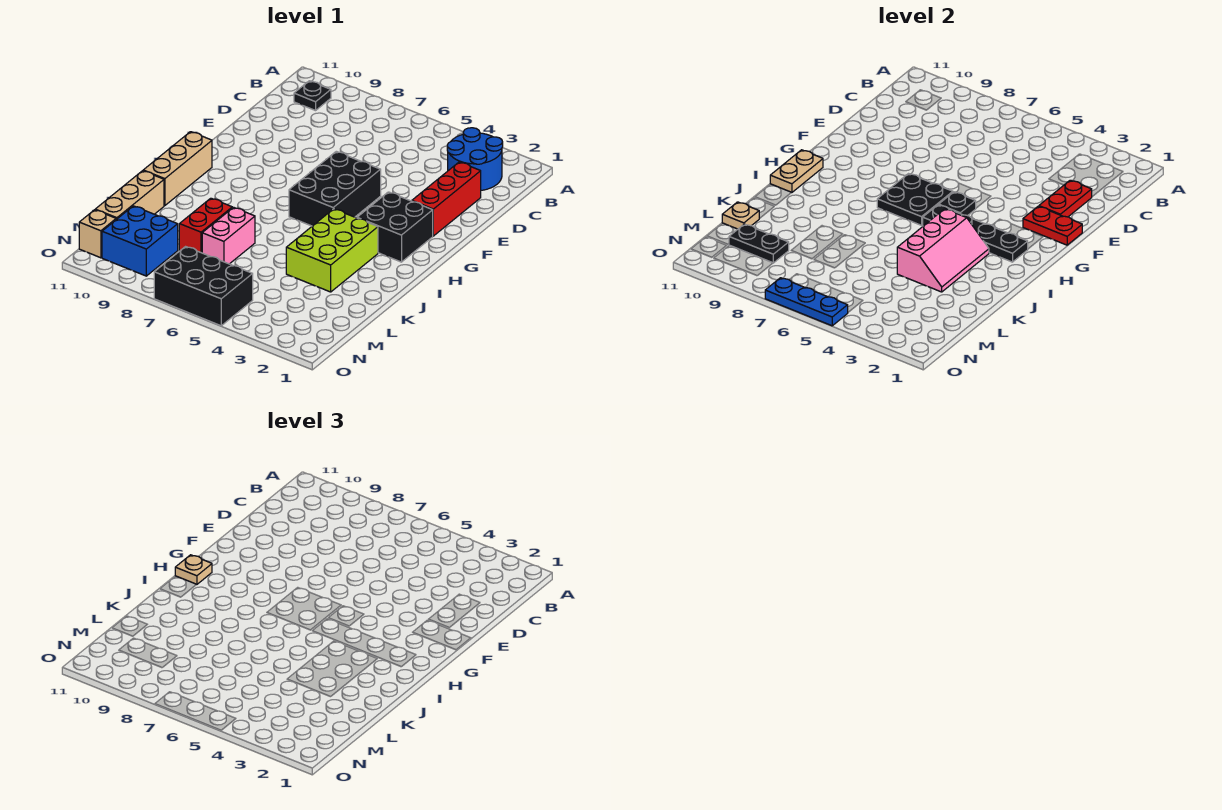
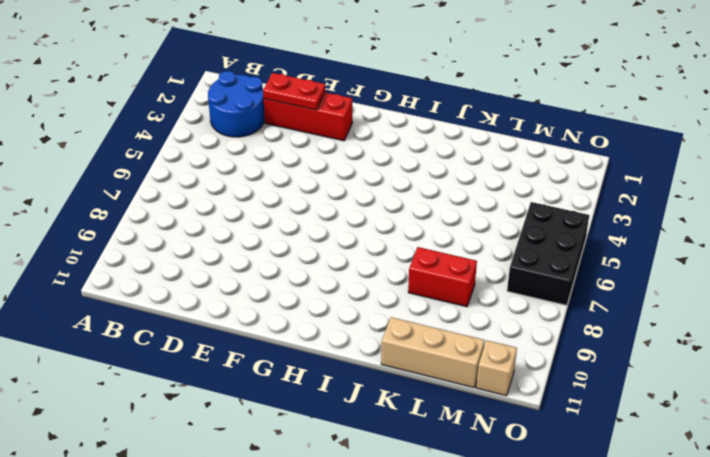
none -> black plate B10 level 1
none -> black brick F5:H6 level 1
none -> black brick G2:H3 level 1

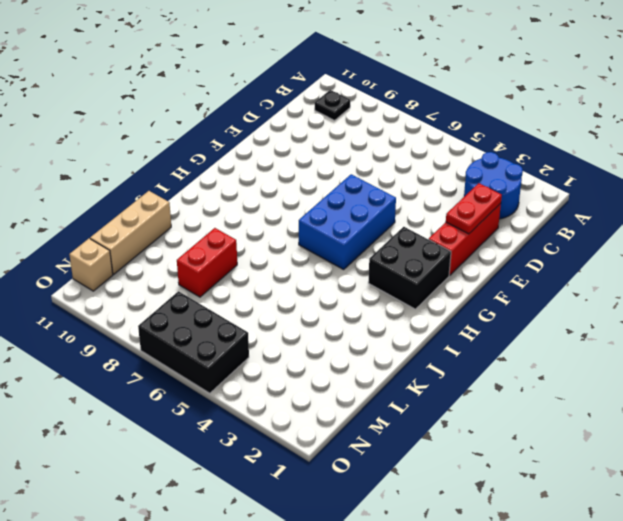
blue brick F5:H6 level 1 -> black brick F5:H6 level 1
none -> tan brick H11:J11 level 1
none -> lime brick I3:K4 level 1
none -> pink brick K7:L7 level 1

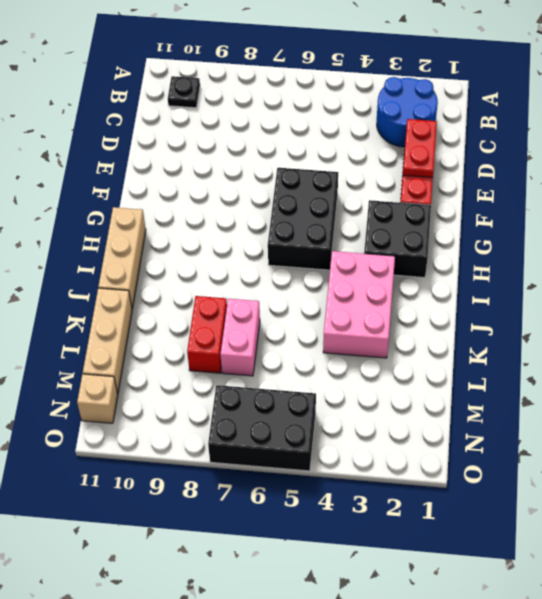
pink brick I3:K4 level 1 -> lime brick I3:K4 level 1
none -> blue brick M9:N10 level 1
none -> red plate F1:F2 level 2
none -> black plate G5 level 2

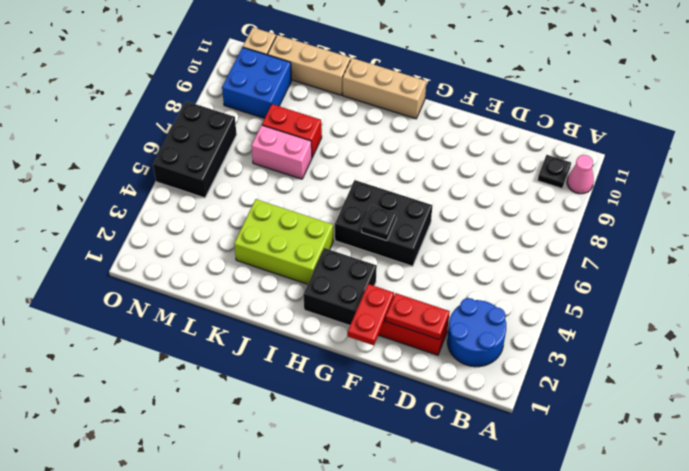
pink cone A10 level 1 -> none
none -> black plate G6:H7 level 2
none -> black plate H2:H5 level 2
none -> tan plate H11:I11 level 2

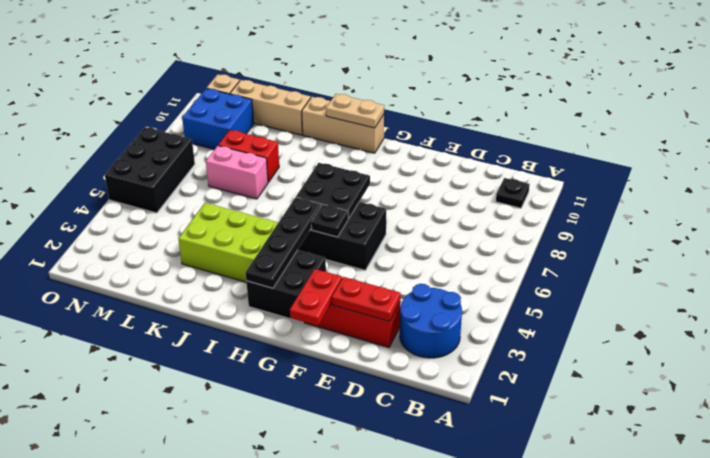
none -> pink slope I3:K4 level 2 top 4
none -> tan plate L11 level 2
none -> black plate M9:M10 level 2

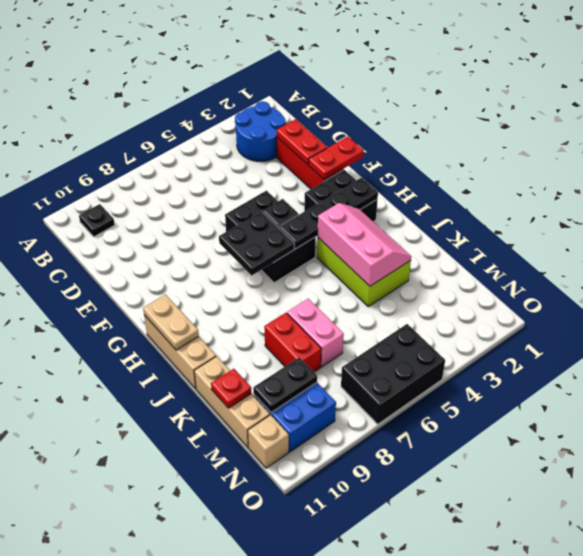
red plate L11 level 2 -> tan plate L11 level 2
none -> blue plate O5:O7 level 2
none -> tan plate H11 level 3

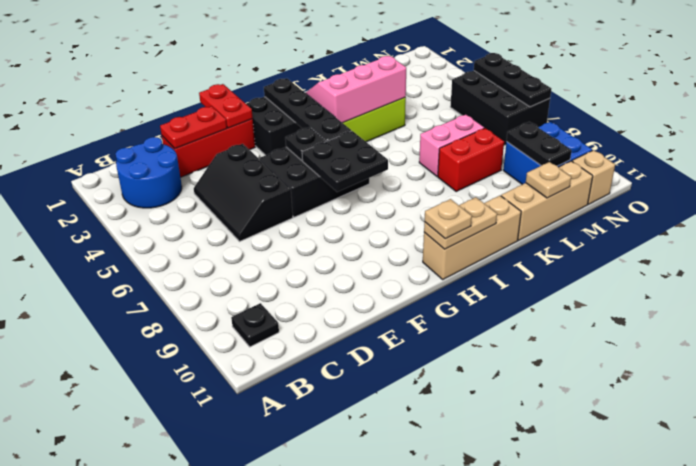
black slope D4:E6 level 1 top E -> none
black plate O5:O7 level 2 -> blue plate O5:O7 level 2

